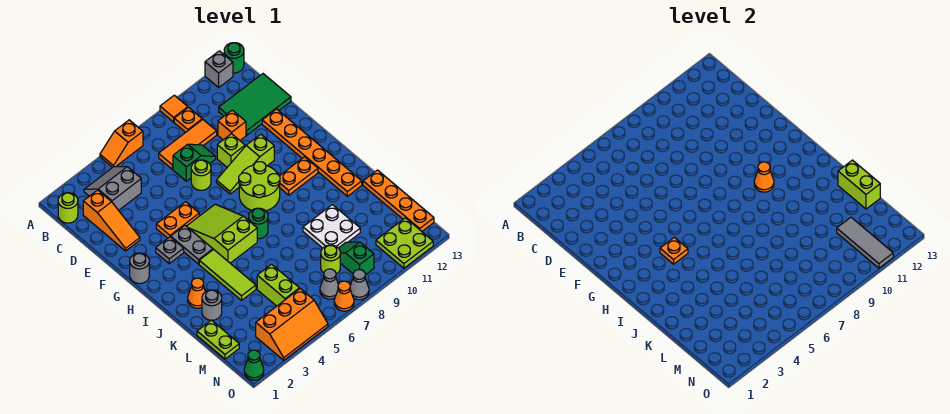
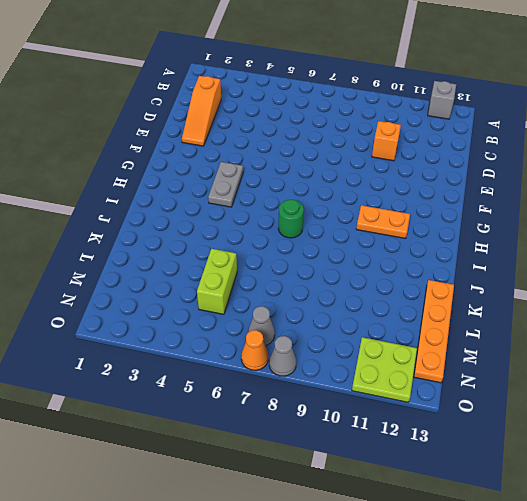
none -> orange slope A5:A6 level 1 top 6
none -> orange tile A9 level 1
none -> green round brick A13 level 1
none -> lime round brick B1 level 1

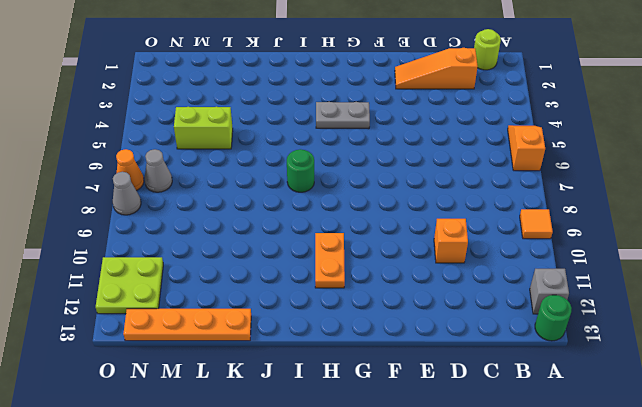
none -> grey slope B3:C4 level 1 top C
none -> orange plate B9 level 1
none -> orange tile C7:C9 level 1
none -> green tile C11:D13 level 1

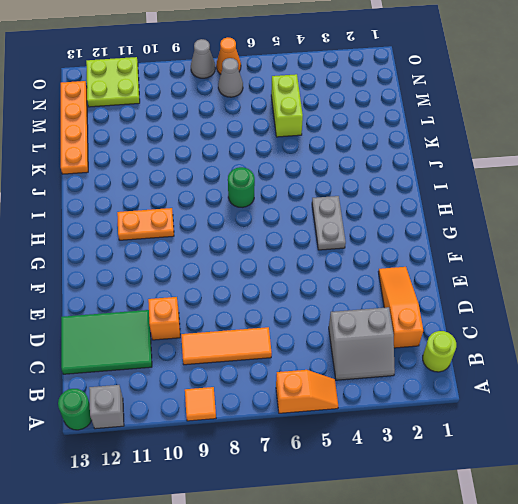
none -> orange plate B9 level 1
none -> green slope D7:D8 level 1 top 7
none -> lime round brick E7 level 1
none -> lime brick E9 level 1

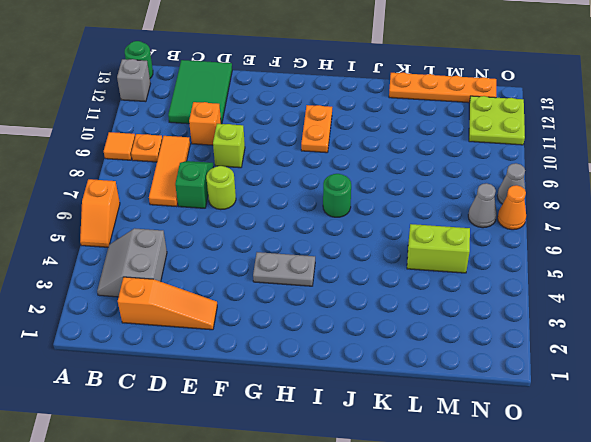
none -> lime round brick B1 level 1
none -> orange plate E12:J12 level 1
none -> orange plate F4:F5 level 1
none -> lime slope F8:F10 level 1 top 10

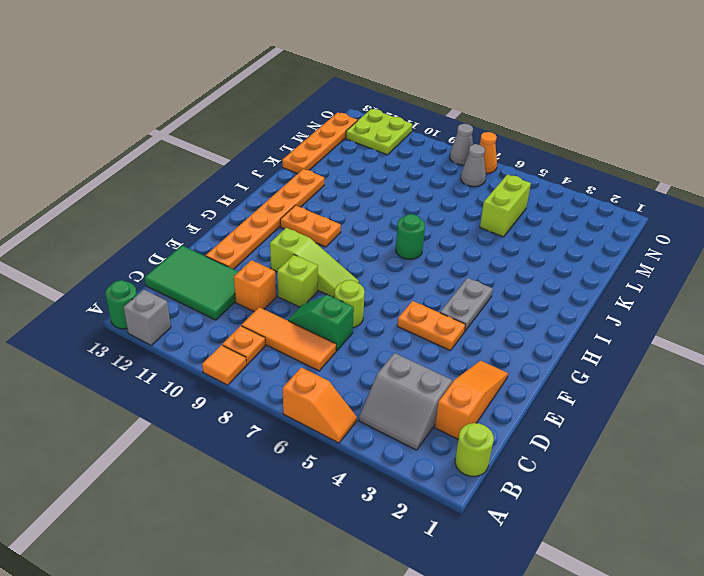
none -> grey round brick G1 level 1
none -> grey plate G3 level 1
none -> lime slope G5:I6 level 1 top I
none -> lime round brick G8:H9 level 1

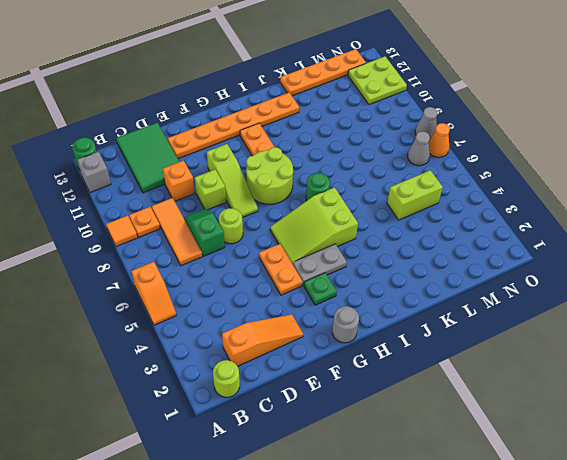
green plate G3 level 1 -> grey plate G3 level 1
none -> grey slope B3:C4 level 1 top C
none -> lime tile I4:K4 level 1
none -> orange cone J2 level 1
none -> grey round brick K2 level 1

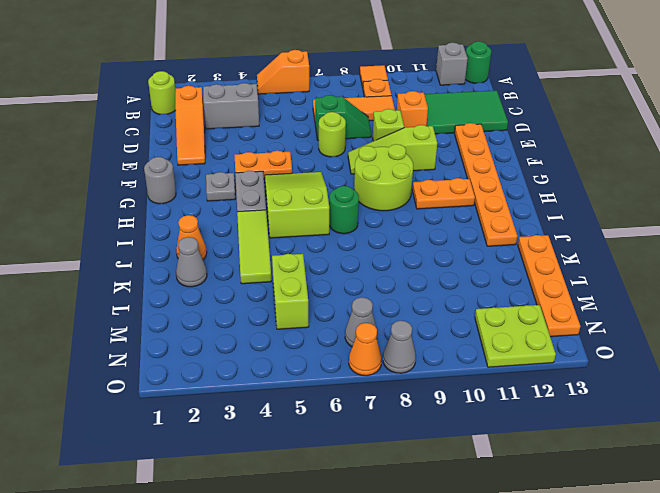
grey cone K2 level 1 -> grey round brick K2 level 1
none -> white plate K9:L10 level 1
none -> lime plate L1:M1 level 1
none -> lime round brick M8 level 1
none -> green slope M9:N9 level 1 top N

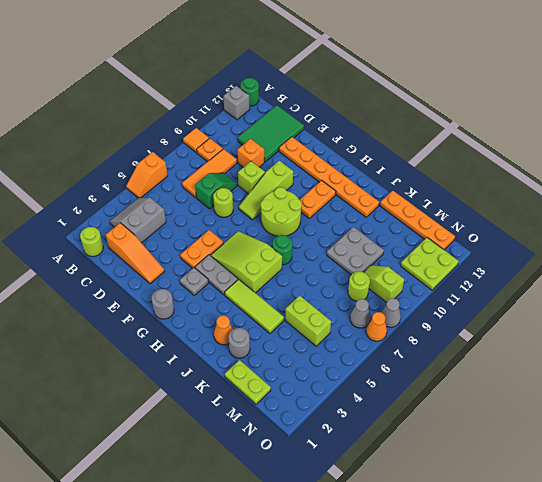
grey plate K9:L10 level 1 -> white plate K9:L10 level 1
lime slope M9:N9 level 1 top N -> green slope M9:N9 level 1 top N
none -> orange slope N3:O5 level 1 top N
none -> green cone O1 level 1
none -> orange plate H4 level 2
none -> orange cone H10 level 2

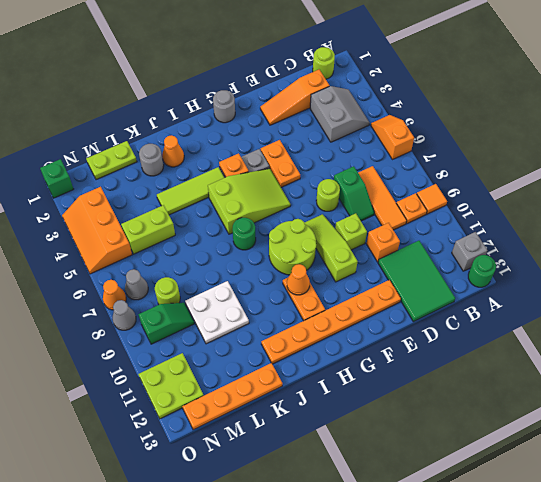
green brick O1 level 1 -> green cone O1 level 1
none -> grey plate G3 level 1
none -> lime brick K13:L13 level 2
none -> grey tile M11:O11 level 2

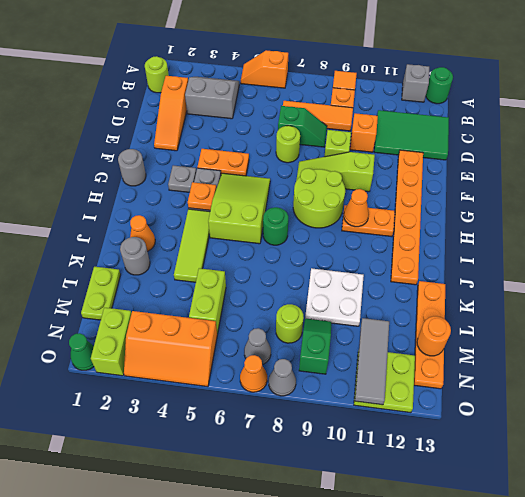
orange round brick M13 level 2 -> none
lime brick N2:O2 level 1 -> lime brick K13:L13 level 2

